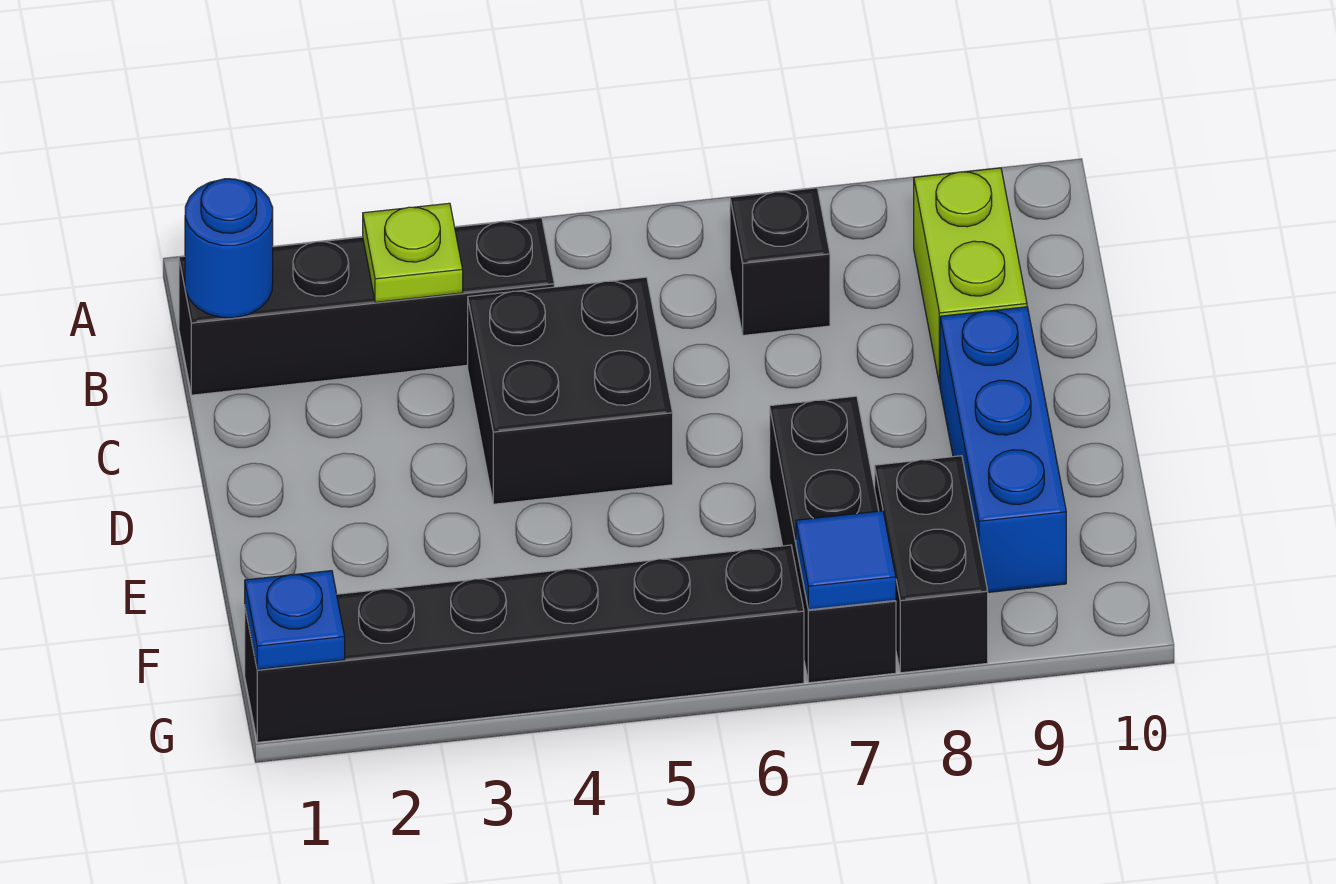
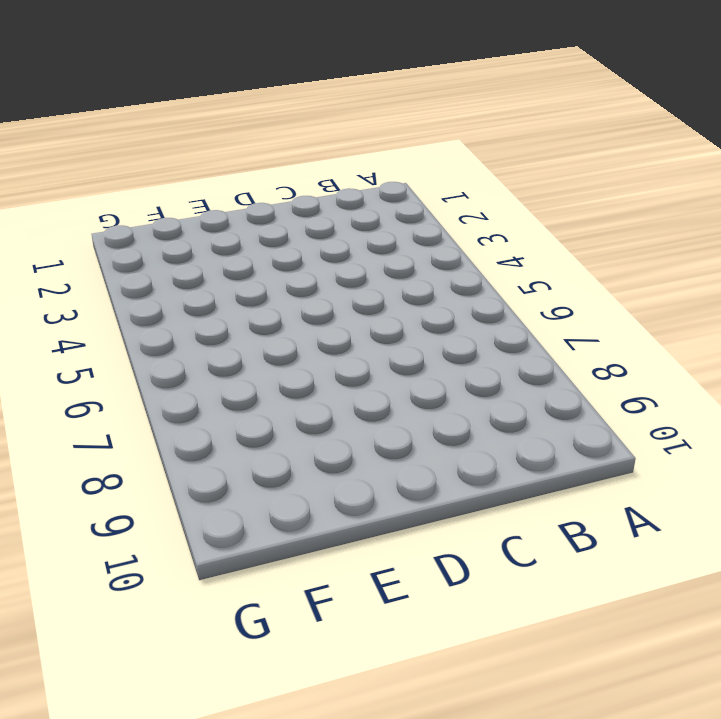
none -> black brick B1:B4 level 1
none -> black brick B7 level 1
none -> lime brick B9:C9 level 1

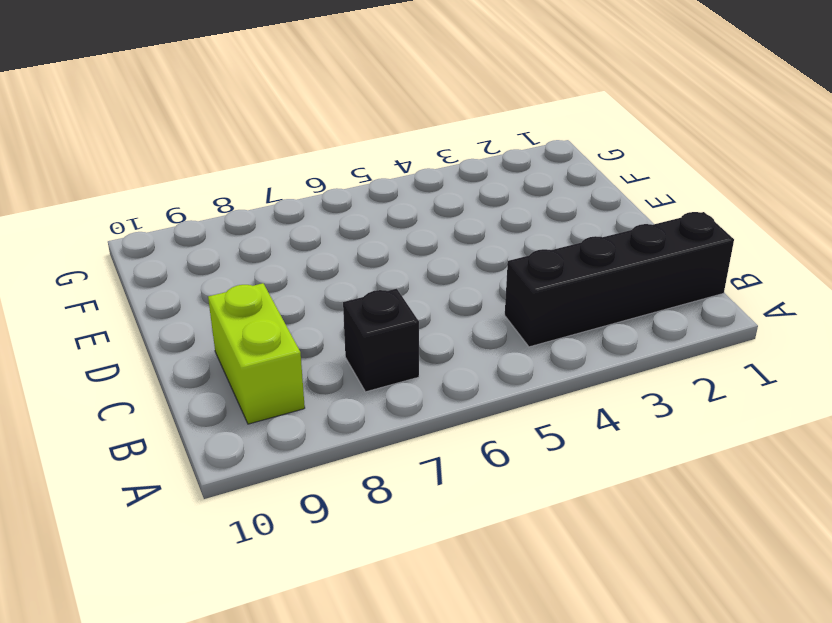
none -> black brick C4:D5 level 1
none -> blue brick D9:F9 level 1
none -> black brick E7:G7 level 1

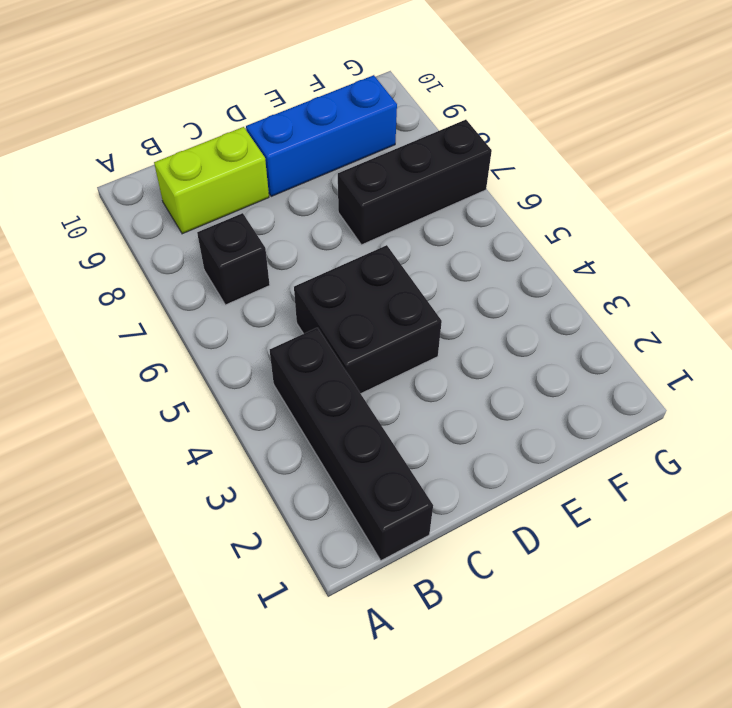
none -> black brick F8:G8 level 1
none -> black brick G1:G6 level 1
none -> blue round brick B1 level 2

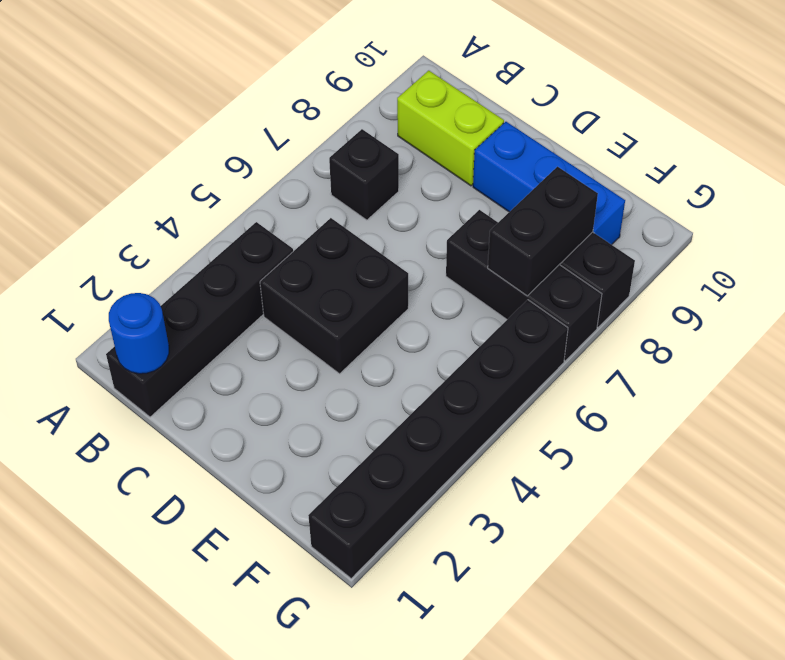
black brick F7:F8 level 2 -> none
none -> lime plate B3 level 2
none -> blue plate G1 level 2
none -> blue tile G7 level 2

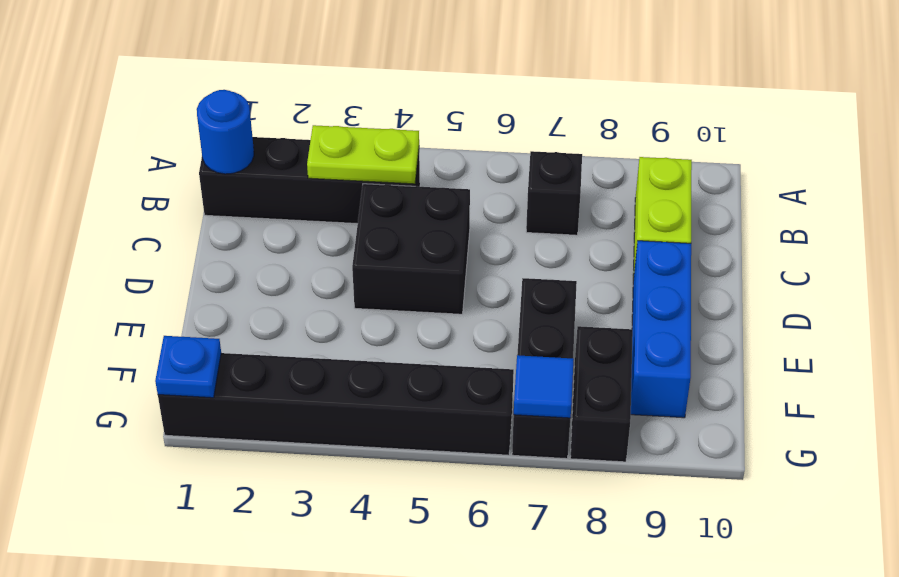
lime plate B3:B4 level 2 -> lime plate B3 level 2

